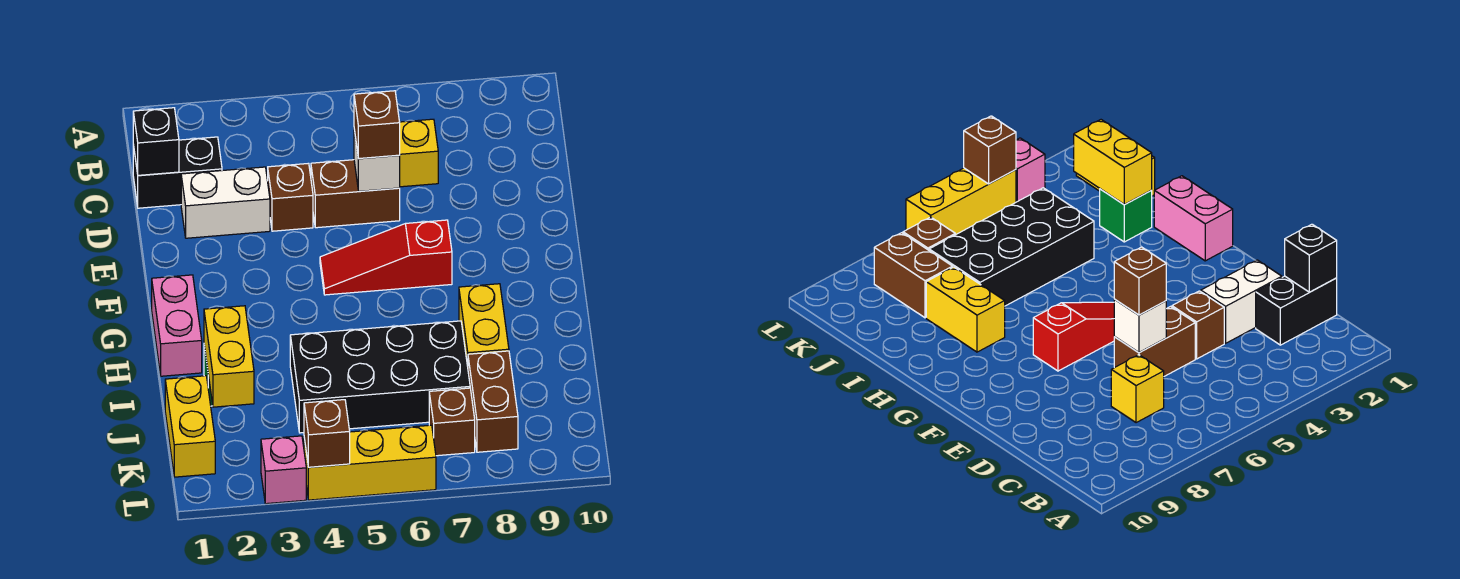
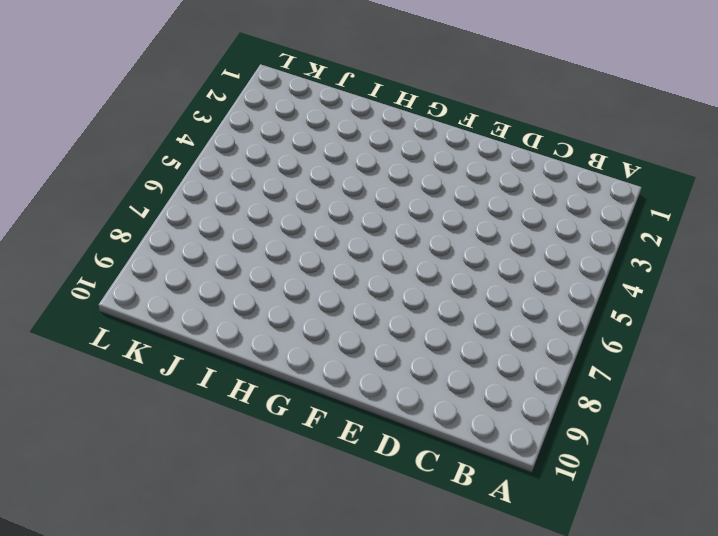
none -> black brick C1:C2 level 1
none -> yellow brick C7 level 1
none -> white brick D2:D3 level 1

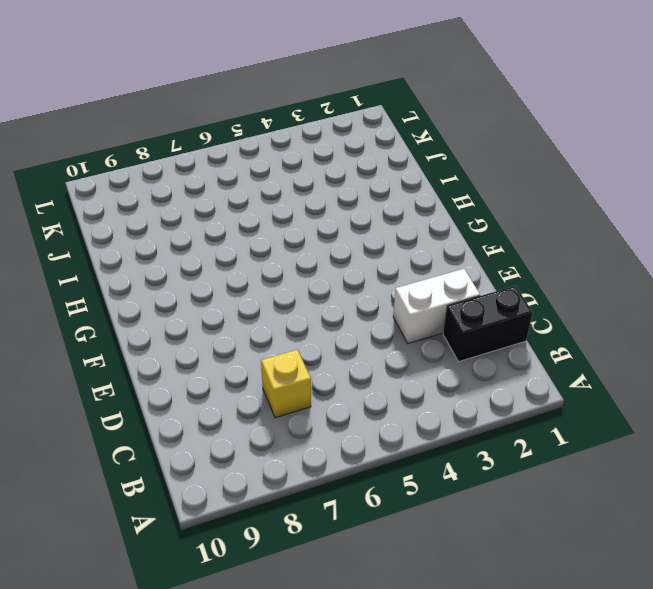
none -> brown brick D4 level 1
none -> brown brick D5:D6 level 1
none -> red slope F5:F7 level 1 top 7

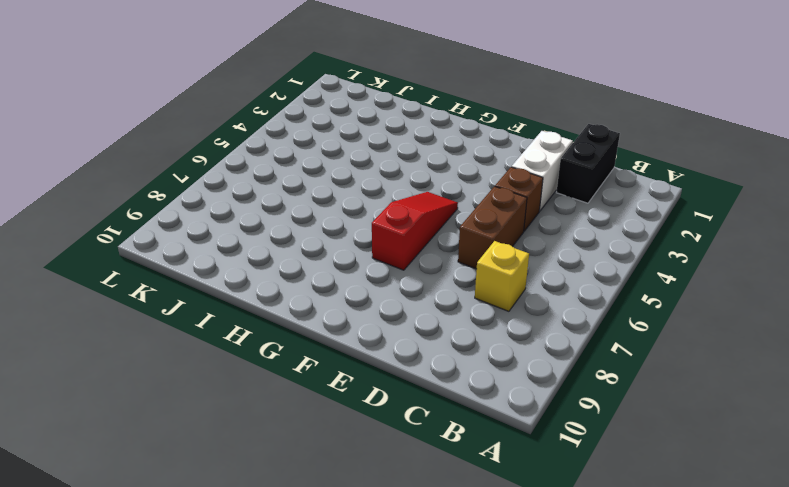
none -> pink brick G1:H1 level 1
none -> yellow brick H8:I8 level 1
none -> green brick I2 level 1

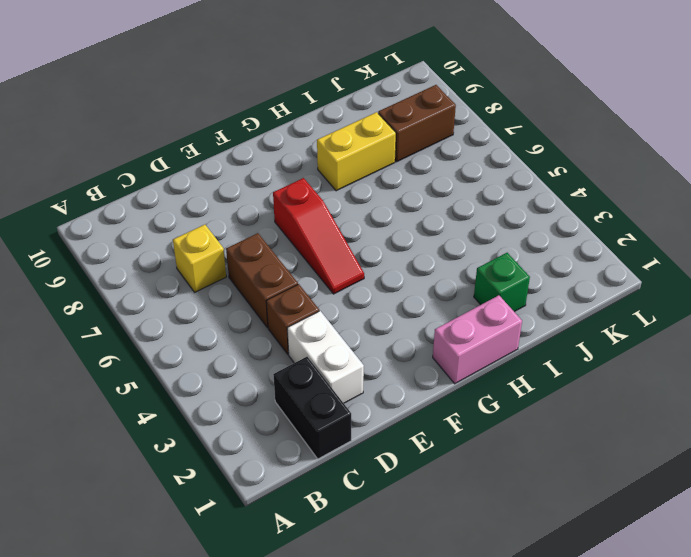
none -> black brick I4:J7 level 1
none -> yellow brick J1:K1 level 1
none -> brown brick K7 level 1

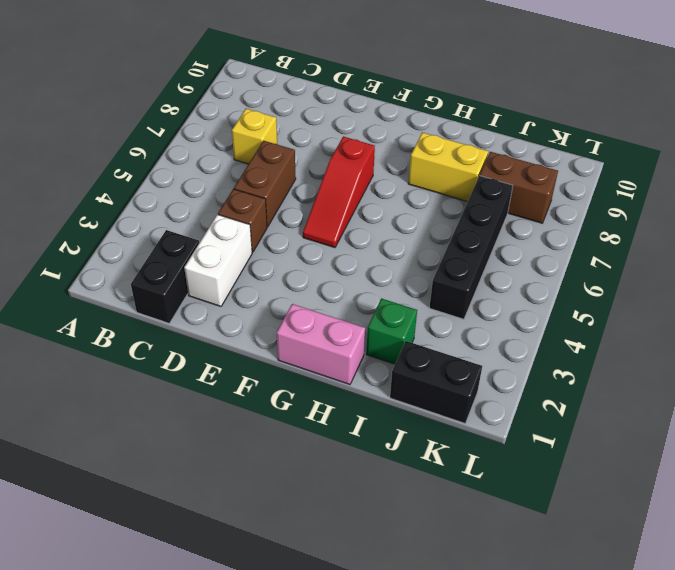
black brick J1:K1 level 1 -> yellow brick J1:K1 level 1
black brick J4:J7 level 1 -> black brick I4:J7 level 1
none -> brown brick K7 level 1
none -> pink brick L3 level 1
none -> yellow brick L4:L6 level 1

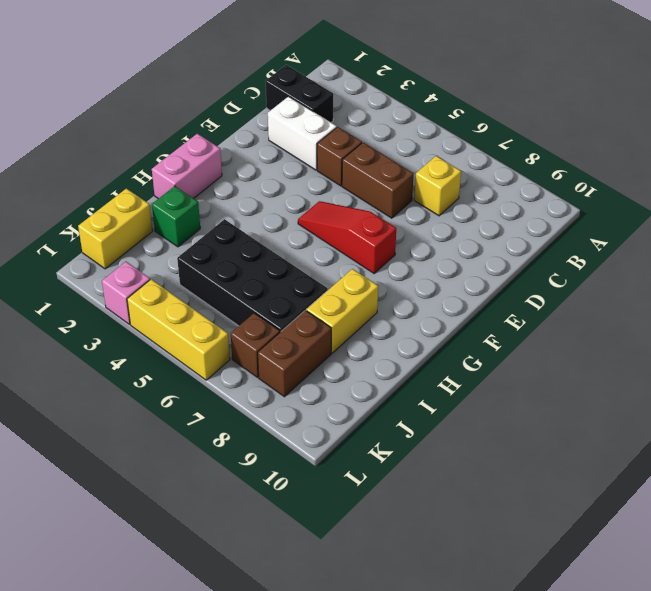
none -> black brick C1 level 2
none -> white brick D6 level 2
none -> yellow brick I2:J2 level 2

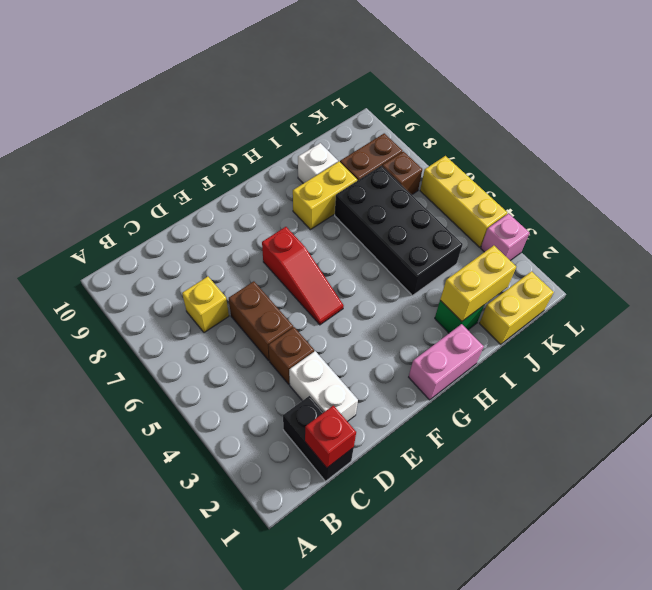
red brick C1 level 2 -> black brick C1 level 2
white brick I9 level 1 -> white brick D6 level 2
none -> brown brick L4 level 2
none -> brown brick D6 level 3

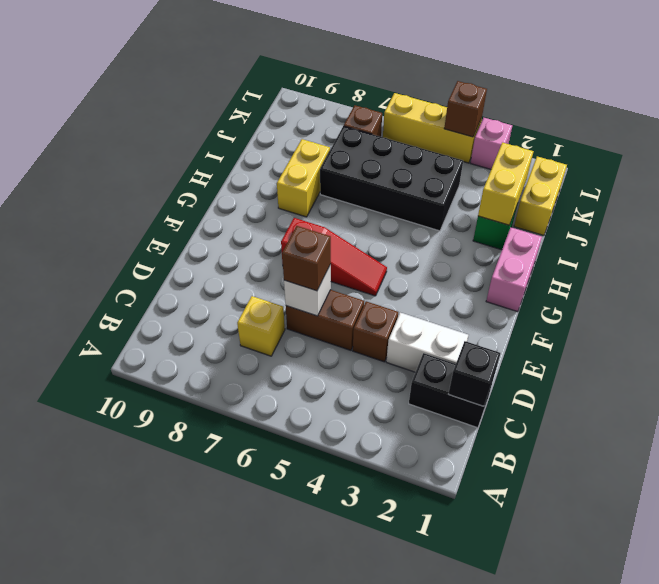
none -> brown brick J8:K8 level 1

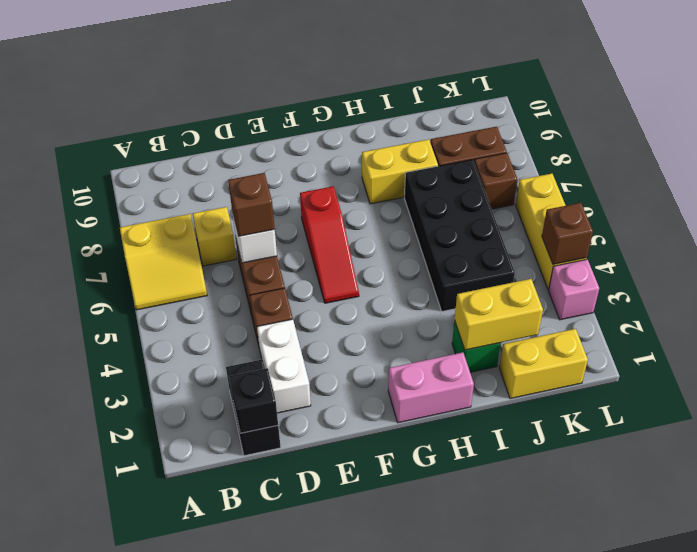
yellow slope A6:B7 level 1 top 7 -> none

